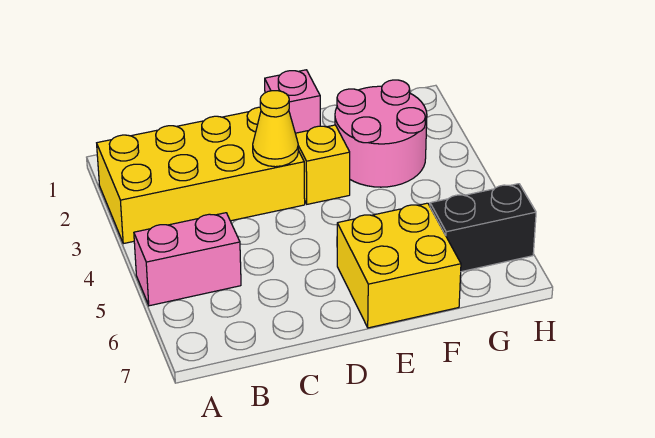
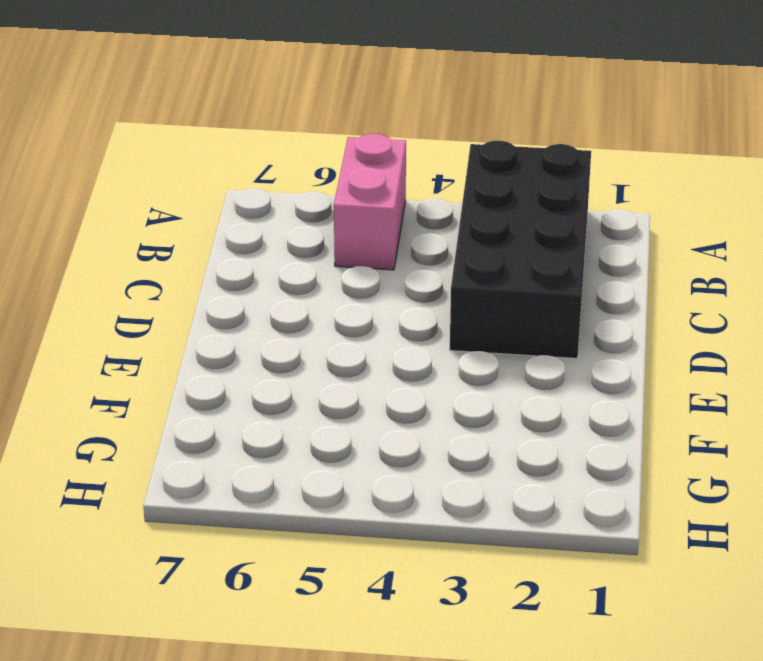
black brick A2:D3 level 1 -> yellow brick A2:D3 level 1
none -> pink brick E1 level 1
none -> yellow brick E3 level 1

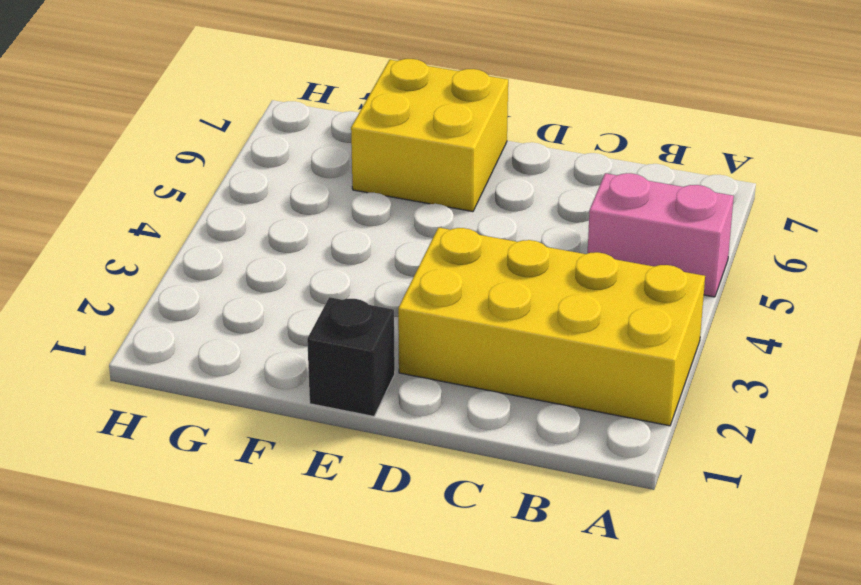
black brick E1 level 1 -> pink brick E1 level 1
none -> yellow brick E3 level 1
none -> pink round brick F2:G3 level 1

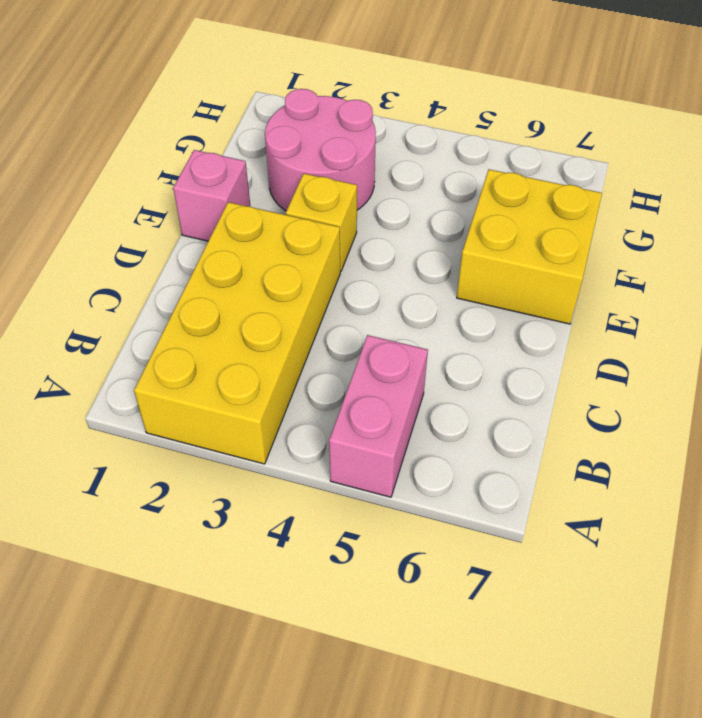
none -> black brick G6:H6 level 1
none -> yellow cone D3 level 2

